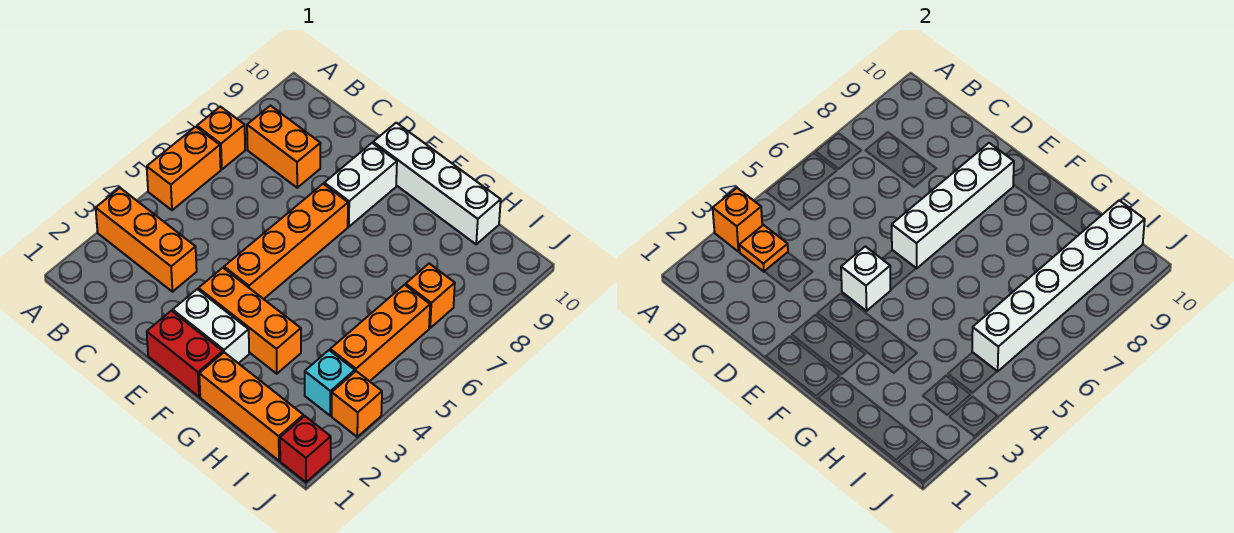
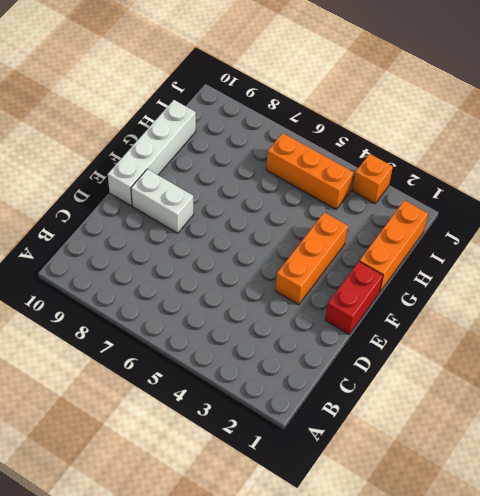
none -> orange brick A3:C3 level 1
none -> orange brick A5:A6 level 1
none -> orange brick A7 level 1

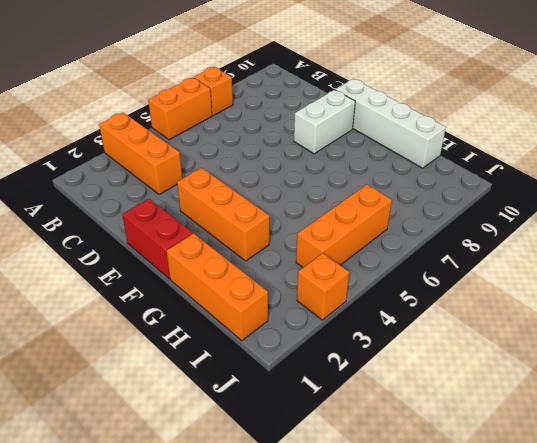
none -> orange brick B8:C8 level 1
none -> white brick E2:F2 level 1
none -> orange brick E4:E7 level 1

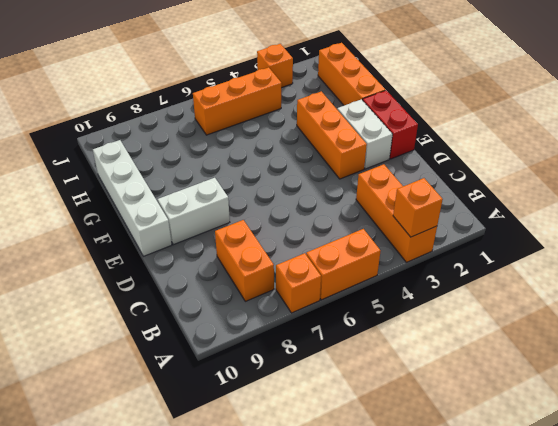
none -> orange brick E4:E7 level 1
none -> cyan brick I3 level 1
none -> orange brick I7 level 1

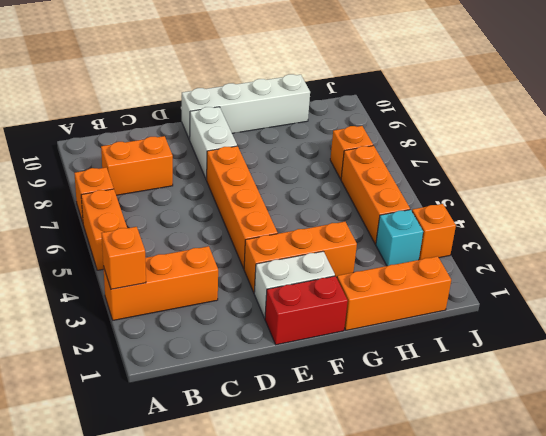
none -> red brick J1 level 1
none -> orange plate B3 level 2
none -> white brick E4 level 2

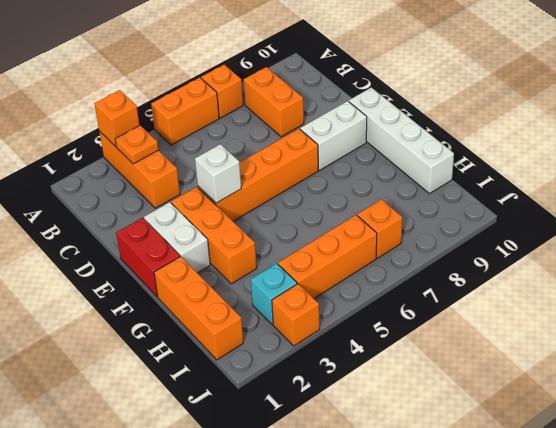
none -> red brick J1 level 1
none -> white brick E6:E9 level 2
none -> white brick I5:I10 level 2

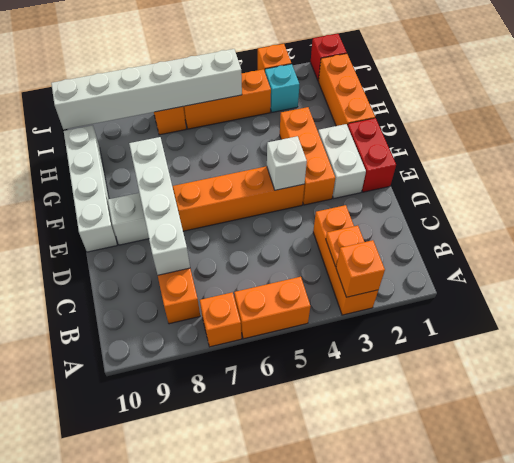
white brick C8:F8 level 2 -> white brick E6:E9 level 2

